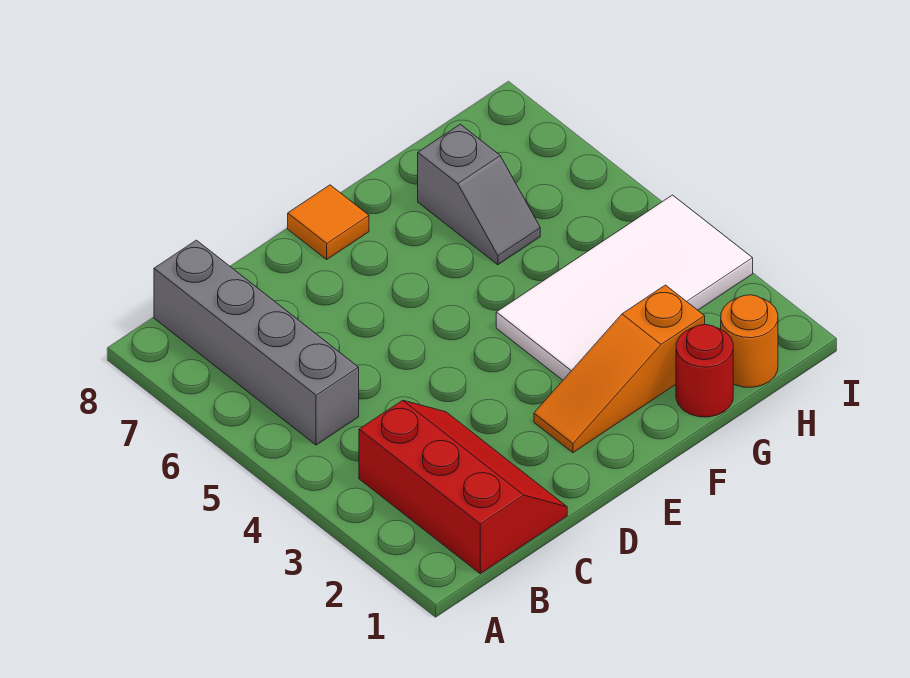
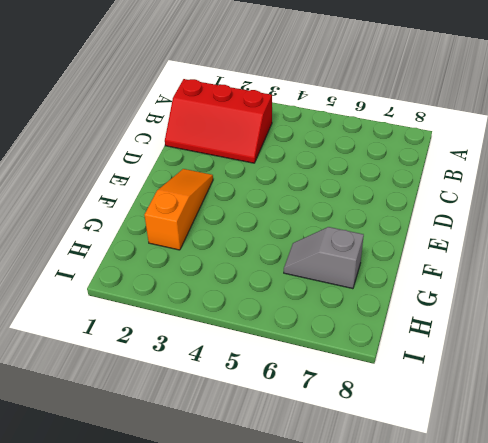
none -> grey brick B5:B8 level 1
none -> orange tile E8 level 1

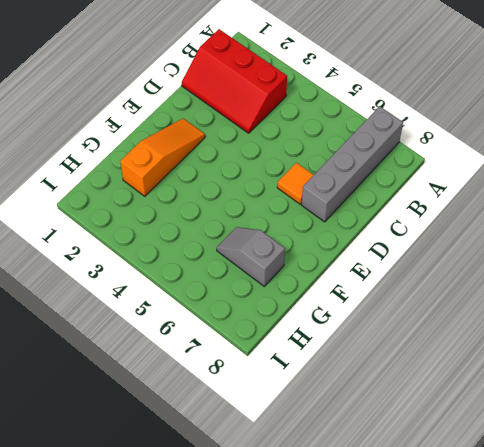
grey brick A7:D7 level 1 -> grey brick B5:B8 level 1
orange tile D6 level 1 -> orange tile E8 level 1
none -> white tile F3:I4 level 1
none -> red round brick G1 level 1

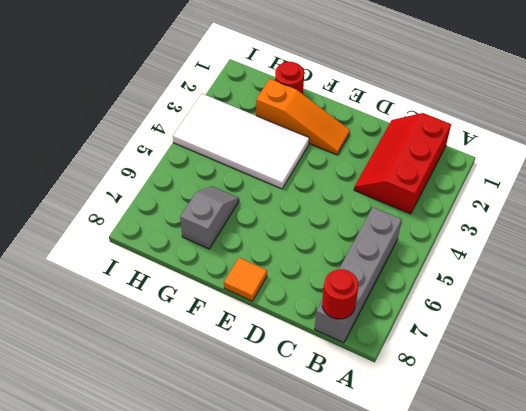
red round brick B8 level 2 -> none
none -> orange round brick H1 level 1

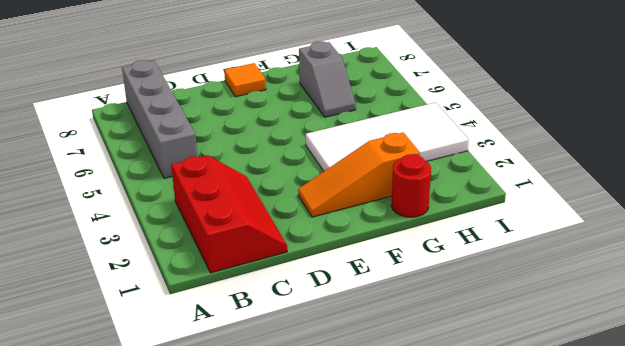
none -> orange round brick H1 level 1

